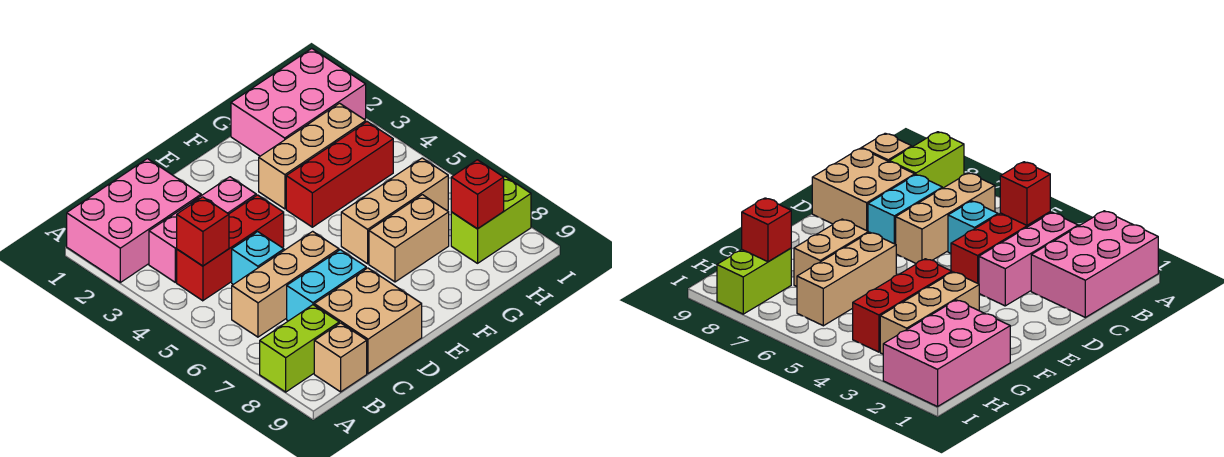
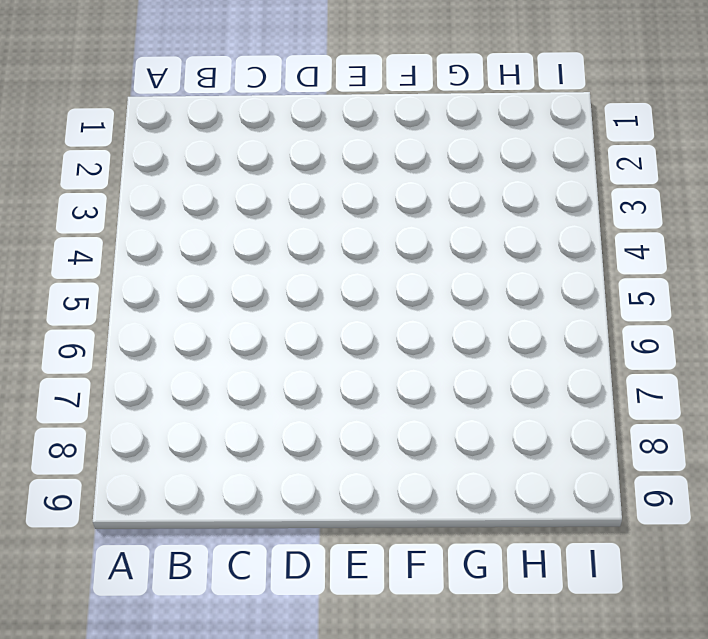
none -> pink brick A1:C2 level 1
none -> lime brick A8:B8 level 1
none -> pink brick B3:D3 level 1

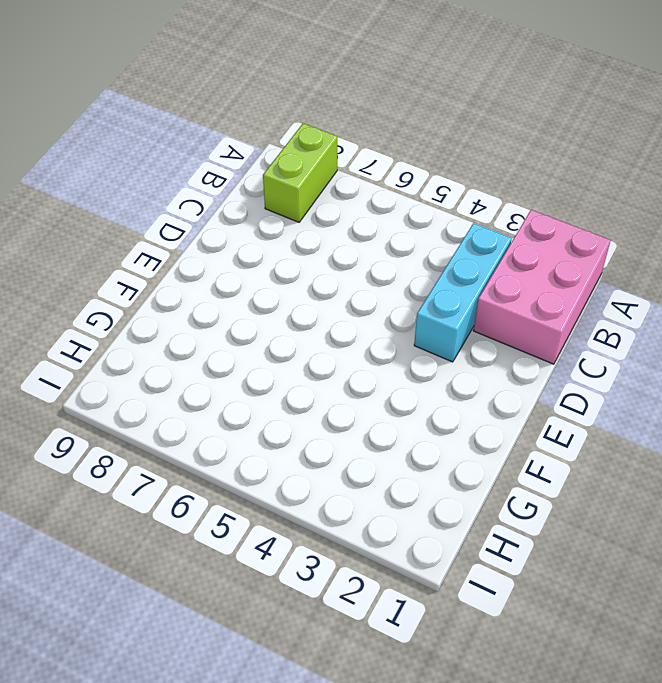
cyan brick B3:D3 level 1 -> pink brick B3:D3 level 1
none -> red brick B4:D4 level 1
none -> tan brick B6:D6 level 1
none -> tan brick B9 level 1

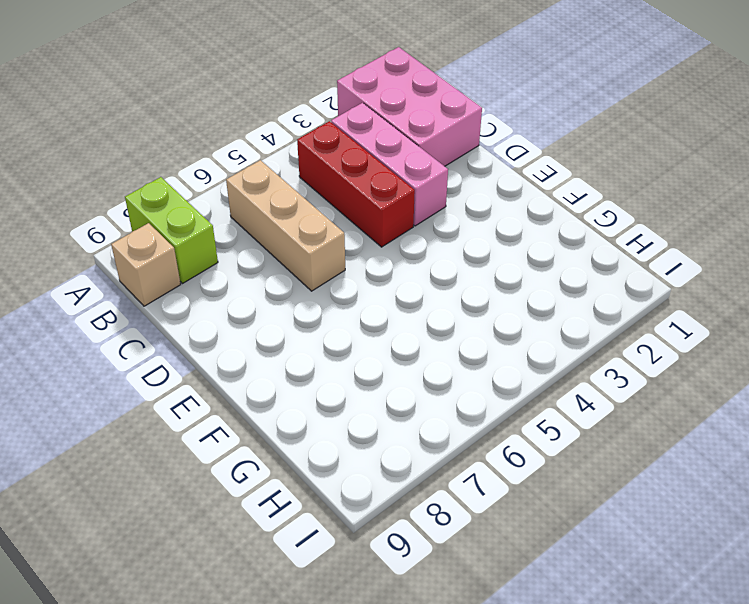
none -> cyan brick C5 level 1
none -> cyan brick C7:D7 level 1
none -> tan brick C8:D9 level 1

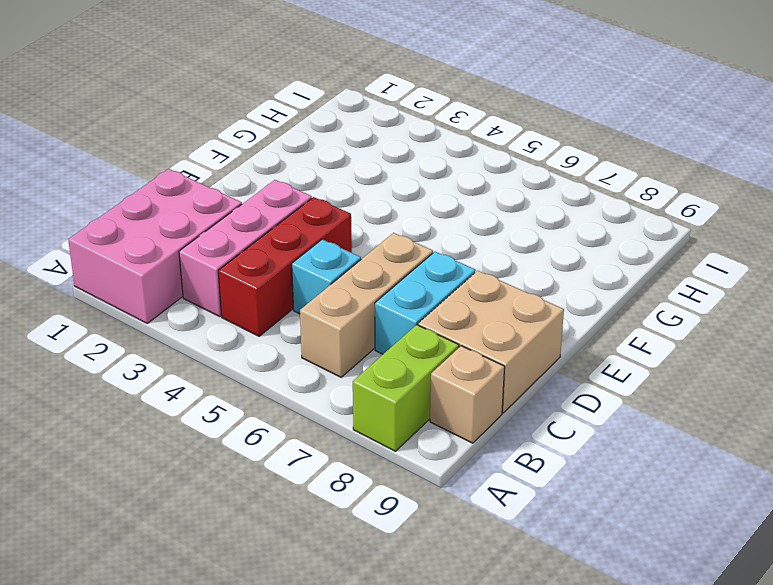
none -> tan brick F3:H3 level 1
none -> red brick F4:H4 level 1
none -> tan brick F6:H6 level 1

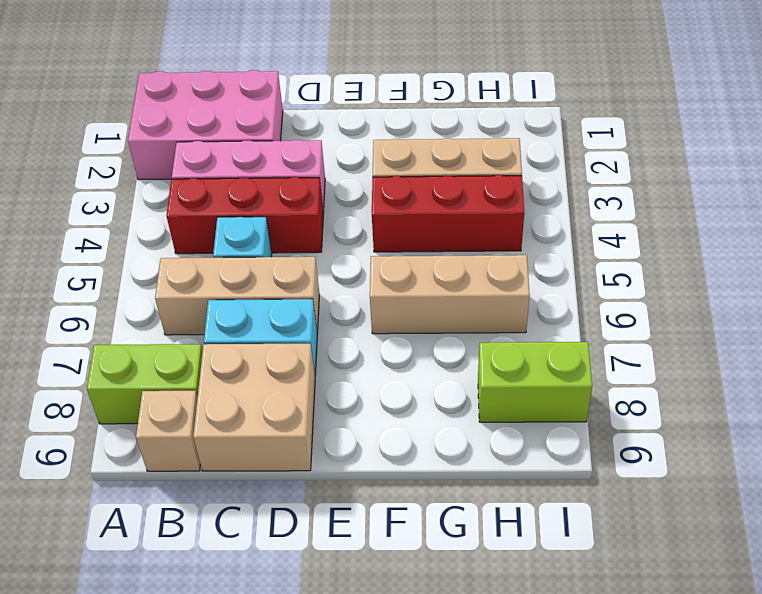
none -> tan brick F7:G7 level 1
none -> pink brick G1:I2 level 1
none -> red brick B4 level 2

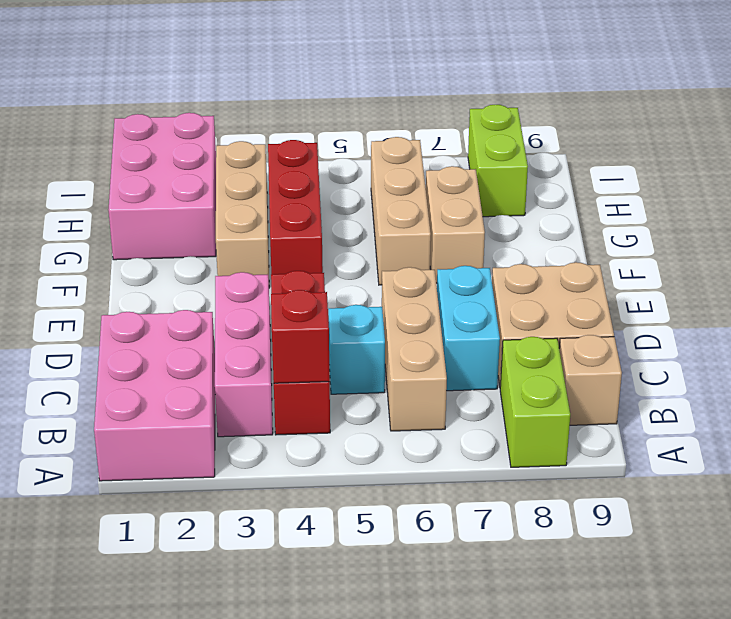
none -> red brick H8 level 2

